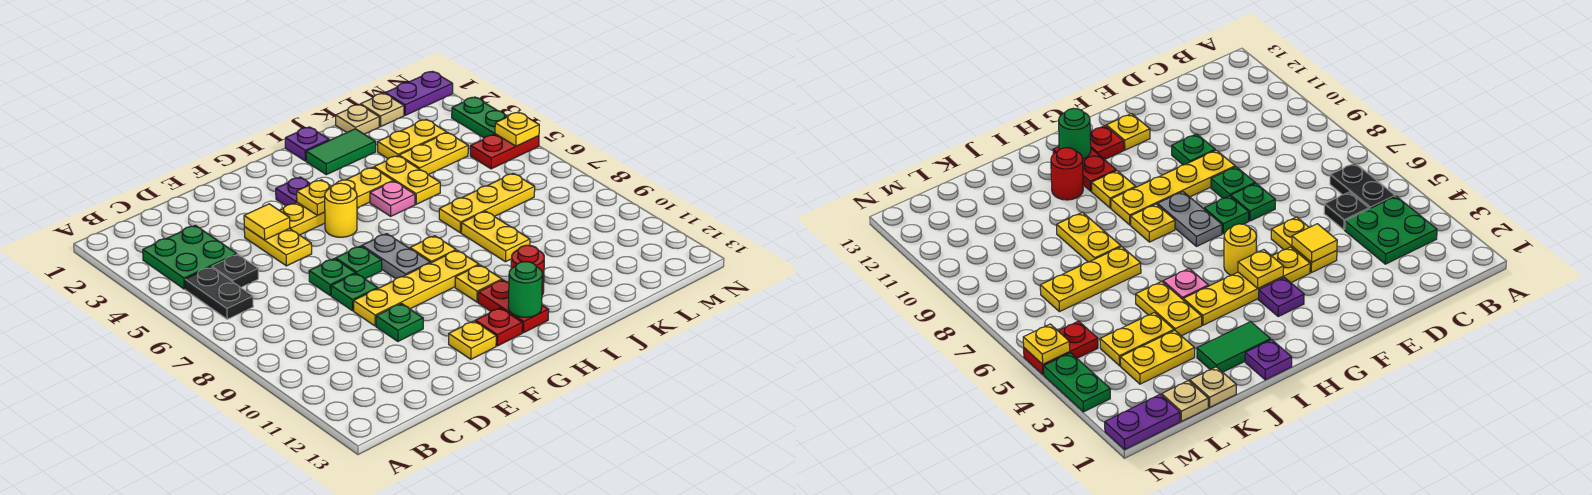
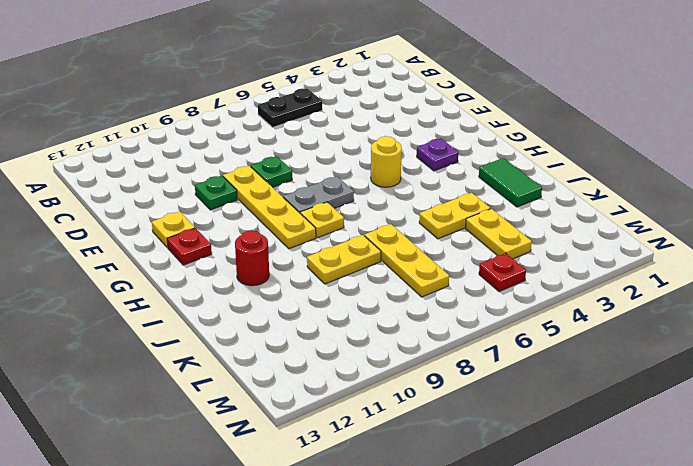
red plate M5 level 1 -> red plate M5:N5 level 1
none -> green plate B3:C4 level 1
none -> black plate C5 level 1
none -> yellow plate E4:E5 level 1
none -> green plate E7 level 1

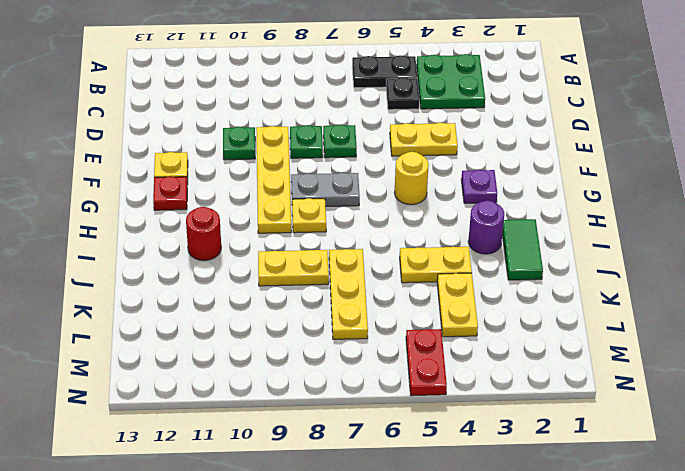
purple round brick I3 level 1 -> none
none -> yellow plate F4:I4 level 1
none -> green plate F7 level 1
none -> yellow plate H10 level 1
none -> red plate H11:H12 level 1

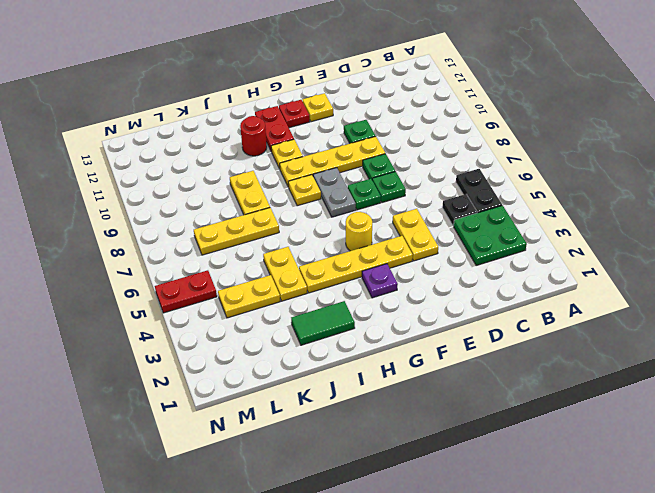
none -> purple plate I1 level 1
none -> pink plate I5 level 1
none -> tan plate K1 level 1
none -> yellow plate K3:L3 level 1

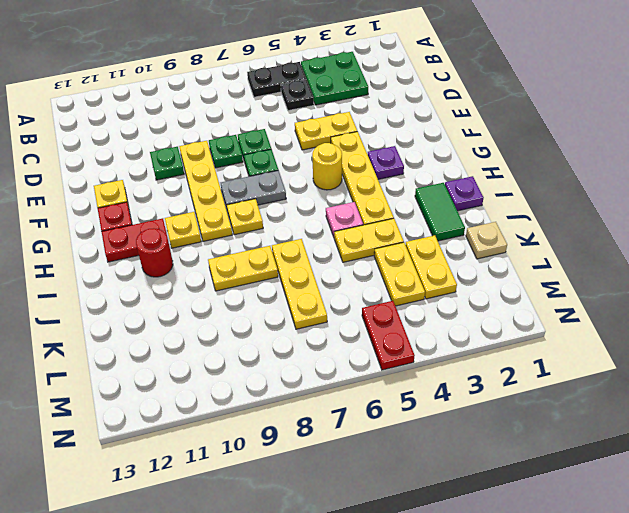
none -> tan plate L1 level 1
none -> purple plate M1:N1 level 1
none -> green plate N3:N4 level 1
none -> yellow tile E4 level 2

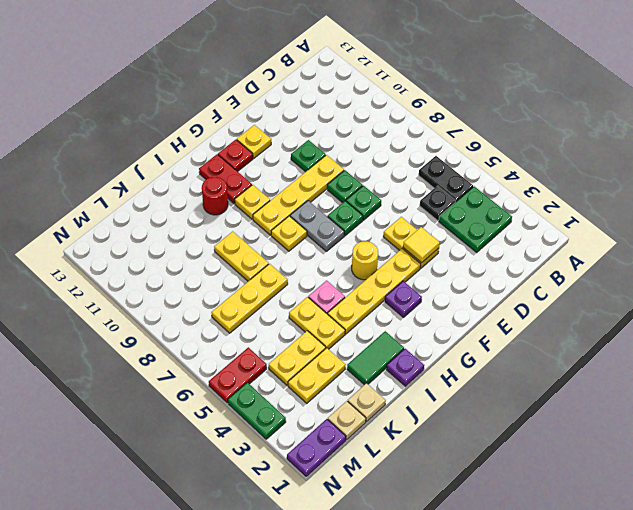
none -> yellow plate G4 level 2
none -> green round brick H12 level 2
none -> yellow plate N5 level 2

